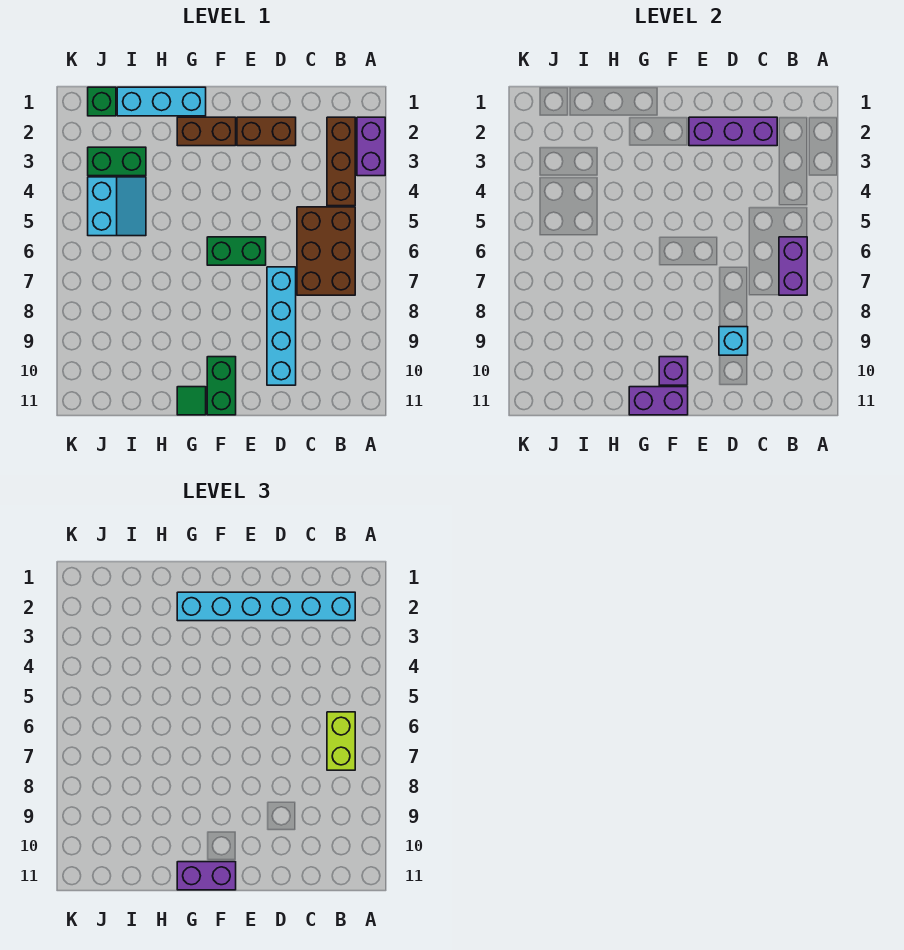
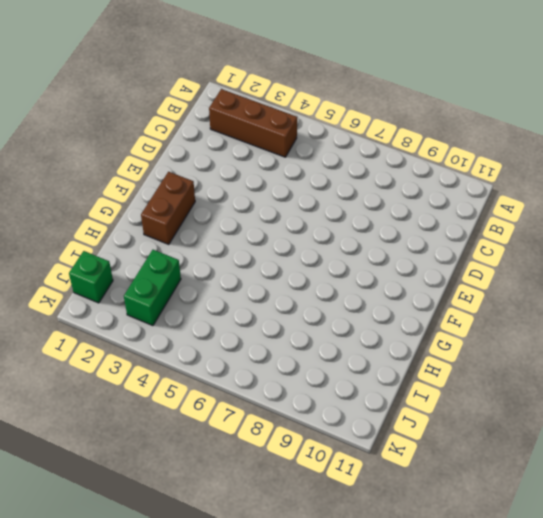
none -> purple brick A2:A3 level 1
none -> brown brick B5:C7 level 1
none -> brown brick D2:E2 level 1

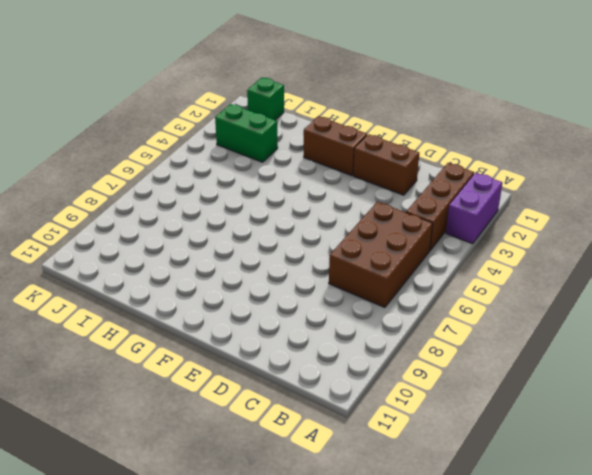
none -> cyan brick D7:D10 level 1
none -> green brick E6:F6 level 1
none -> green brick F10:F11 level 1

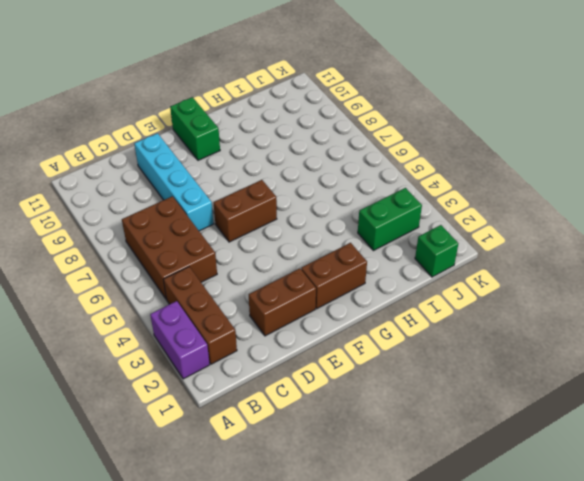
brown brick E6:F6 level 1 -> green brick E6:F6 level 1
none -> cyan brick G1:I1 level 1
none -> green tile G11 level 1
none -> cyan slope I4:J5 level 1 top J

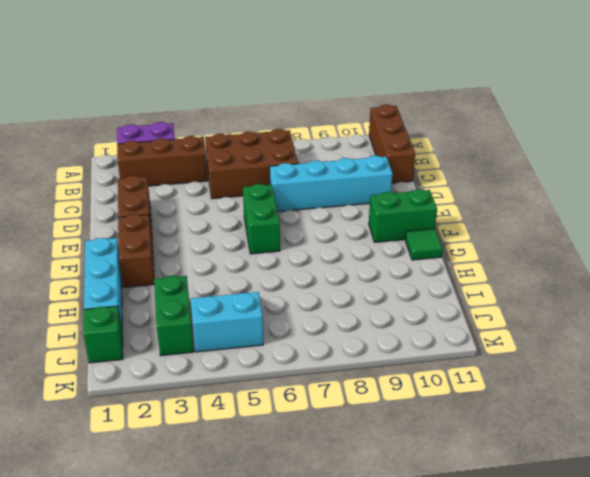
brown brick A11:C11 level 1 -> none
none -> purple brick B6:B7 level 2
none -> purple brick C2:E2 level 2
none -> cyan brick D9 level 2

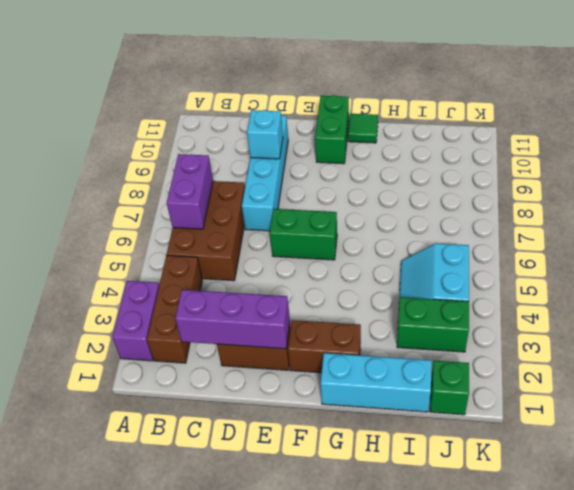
none -> purple brick F10 level 2
none -> purple brick F11:G11 level 2
none -> cyan brick B2:G2 level 3

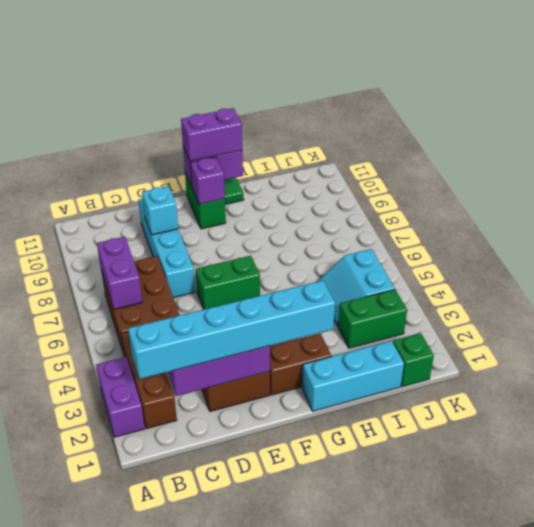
none -> lime brick B6:B7 level 3

